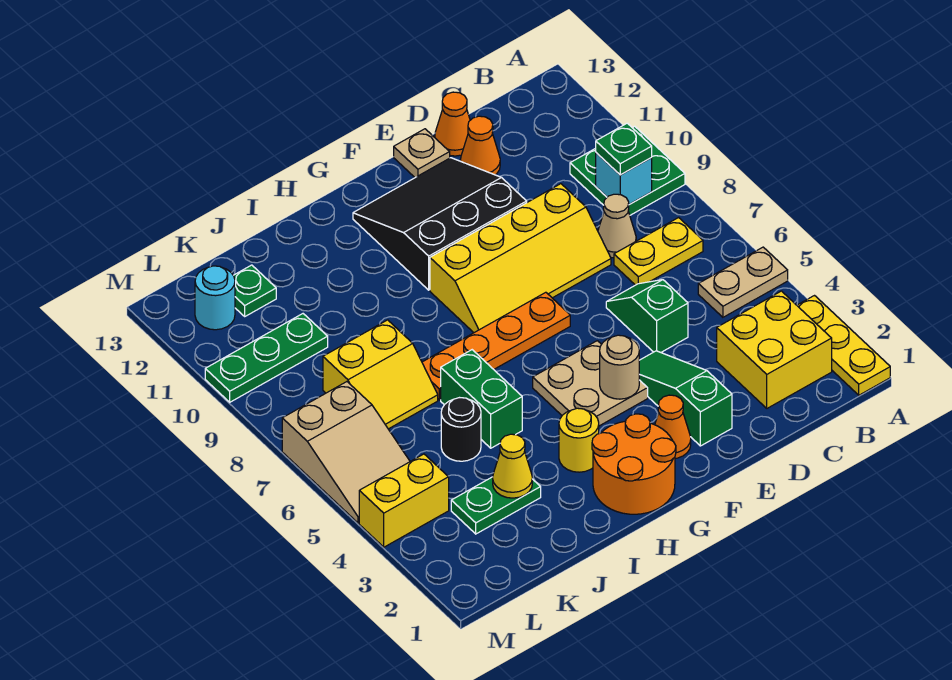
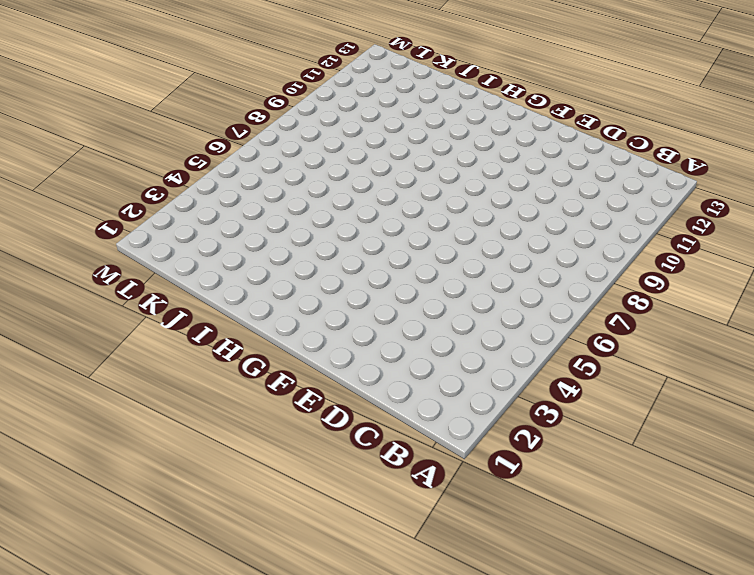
none -> yellow plate A1:A3 level 1
none -> tan plate A5:B5 level 1
none -> green plate A9:B10 level 1
none -> yellow brick B2:C3 level 1

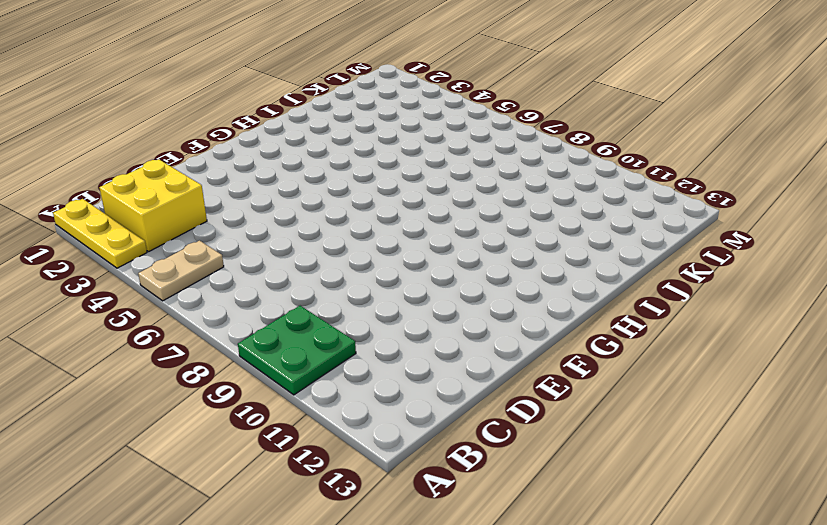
none -> yellow plate B7:C7 level 1
none -> tan cone C8 level 1
none -> green slope D5:D6 level 1 top 5
none -> yellow slope D8:G9 level 1 top 9

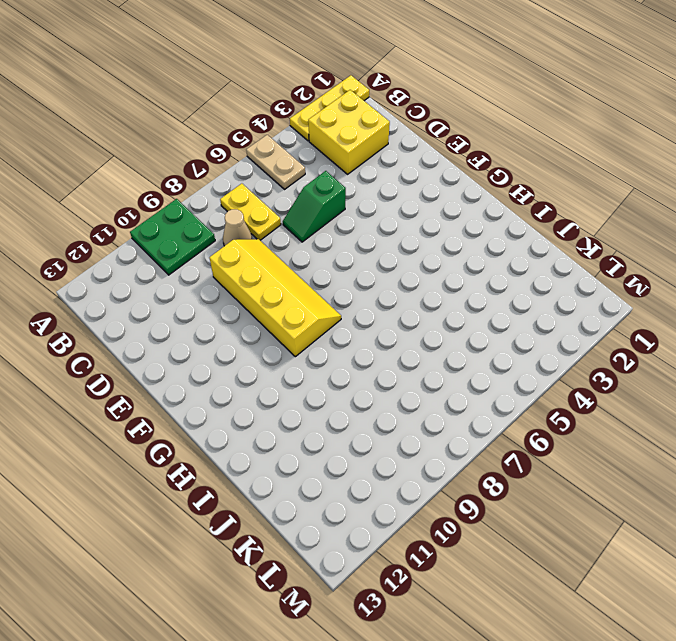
none -> orange cone D12 level 1
none -> orange cone D13 level 1
none -> green slope E2:E4 level 1 top 2
none -> black slope E10:G12 level 1 top 10

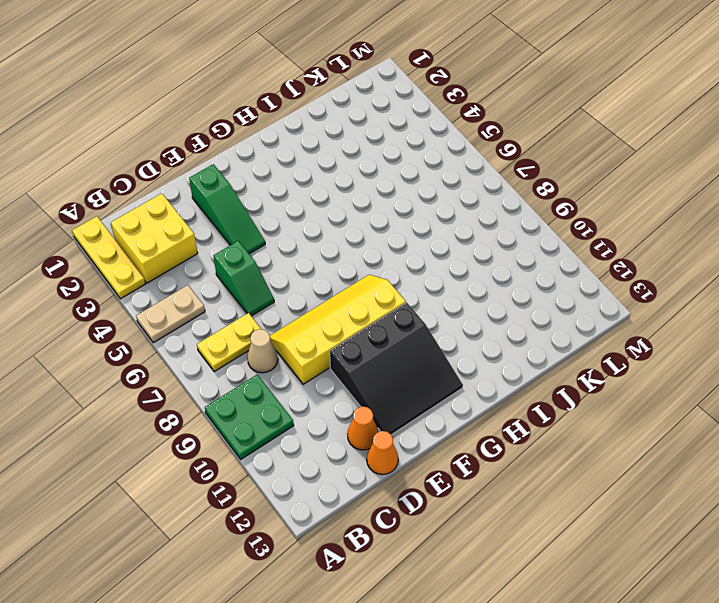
none -> tan plate E13 level 1
none -> orange cone F2 level 1
none -> tan plate F4:G5 level 1
none -> orange plate F7:I7 level 1

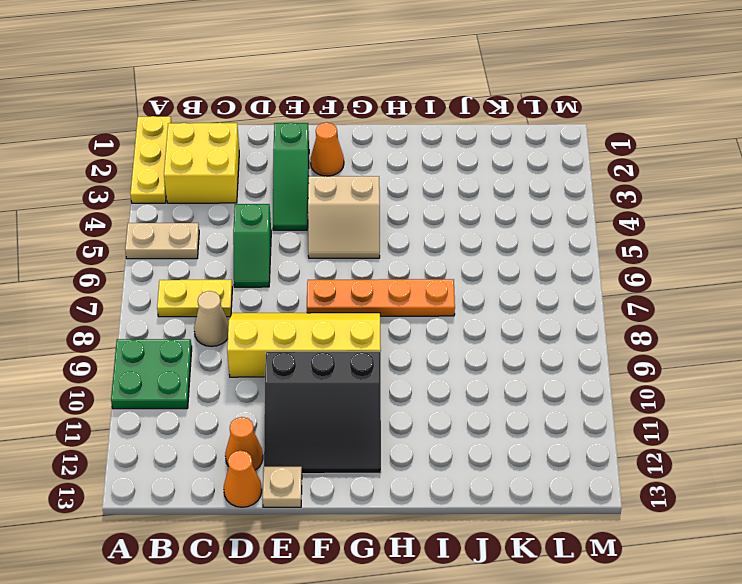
tan slope F4:G5 level 1 top 4 -> tan plate F4:G5 level 1
none -> orange round brick G1:H2 level 1
none -> yellow round brick H3 level 1
none -> green brick I5:I6 level 1
none -> green plate J3:K3 level 1

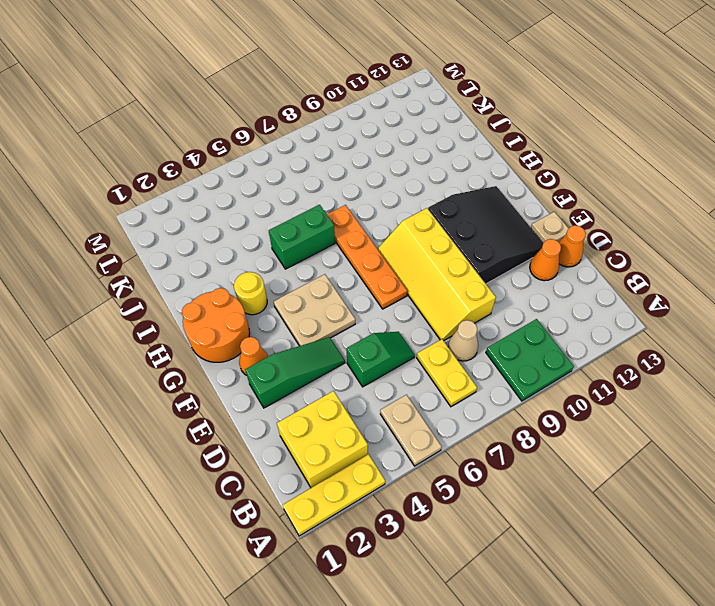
none -> green plate J3:K3 level 1
none -> black round brick J5 level 1
none -> yellow slope J7:K8 level 1 top 8
none -> green plate K10:M10 level 1

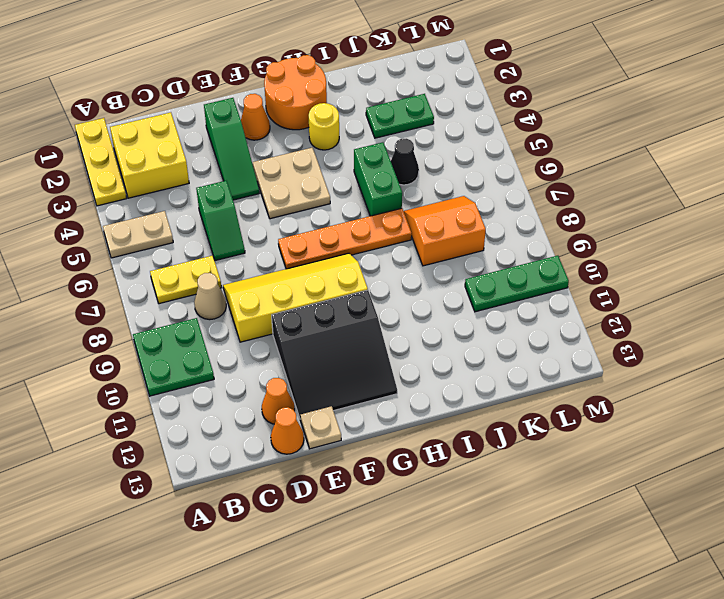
black cone J5 level 1 -> black round brick J5 level 1
orange slope J7:K8 level 1 top 8 -> yellow slope J7:K8 level 1 top 8
none -> green plate K12 level 1
none -> yellow brick L4:M4 level 1
none -> tan slope L5:M7 level 1 top 7
none -> cyan round brick L12 level 1

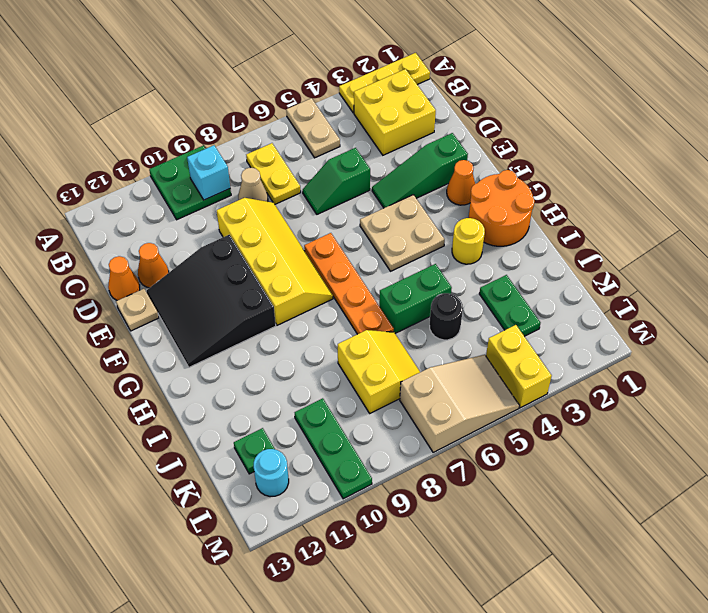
none -> tan round brick F4 level 2
none -> yellow cone J3 level 2
none -> green plate B9 level 3

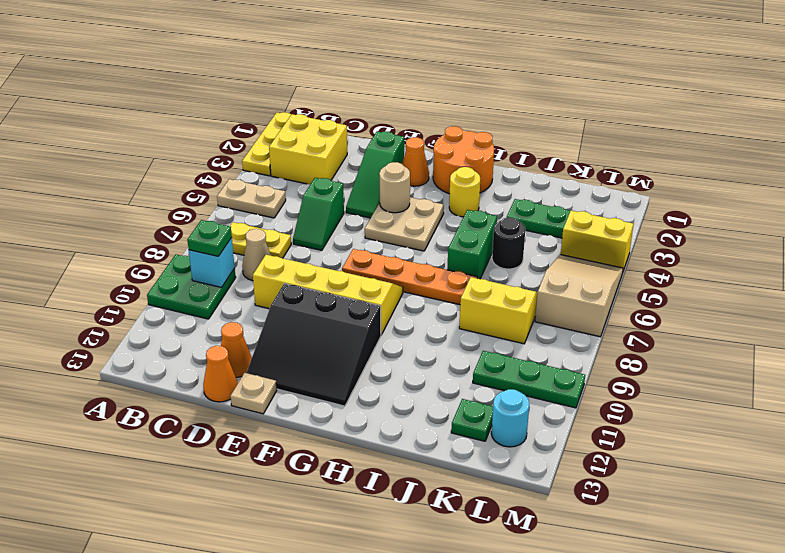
none -> yellow cone J3 level 2

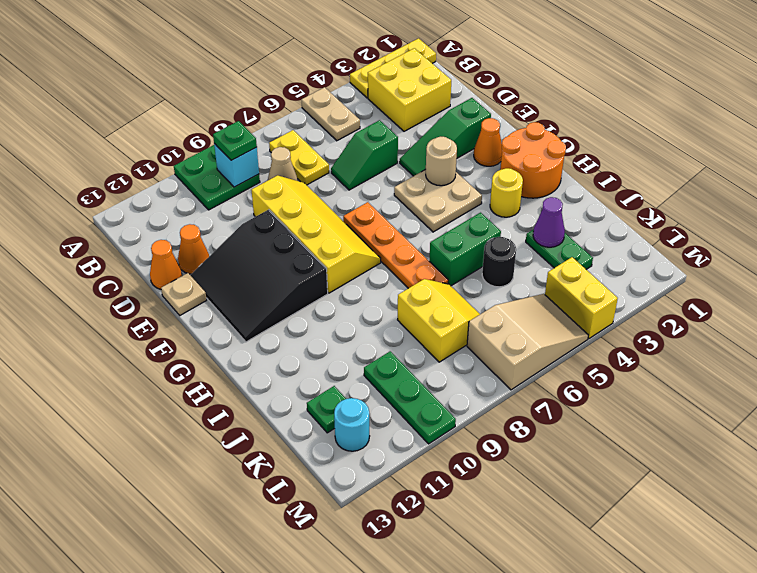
purple cone J3 level 2 -> yellow cone J3 level 2

